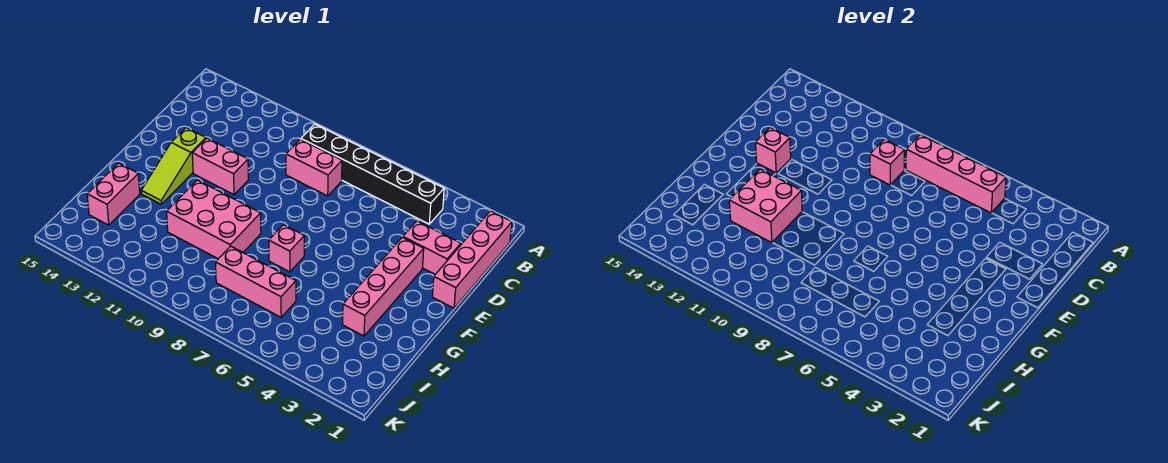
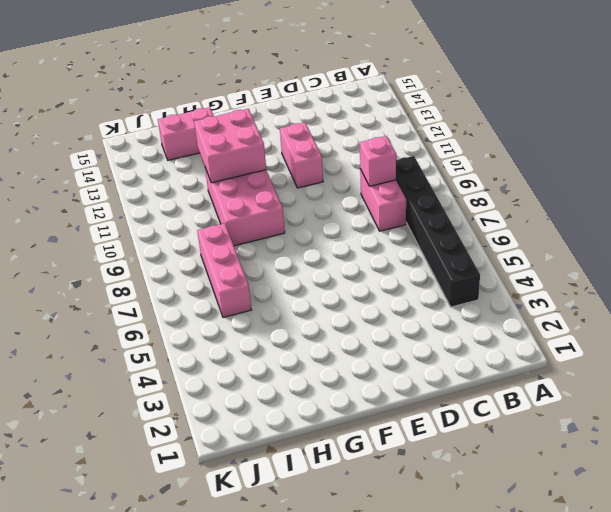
none -> pink brick B1:E1 level 1
none -> pink brick D2:D3 level 1
none -> pink brick E3:H3 level 1

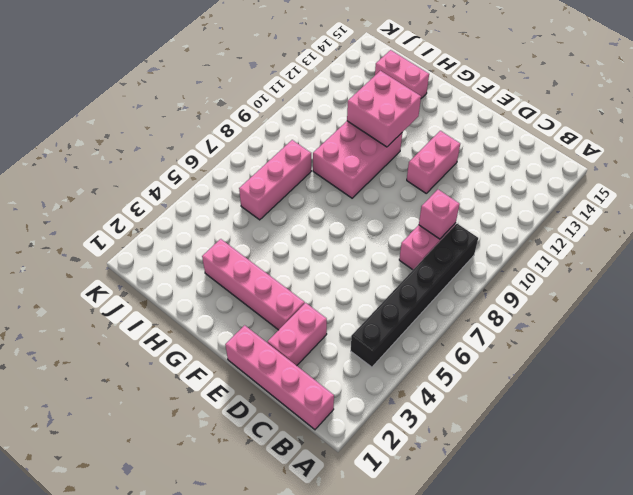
none -> lime slope E13:G13 level 1 top E
none -> pink brick G7 level 1
none -> pink brick B5:B8 level 2

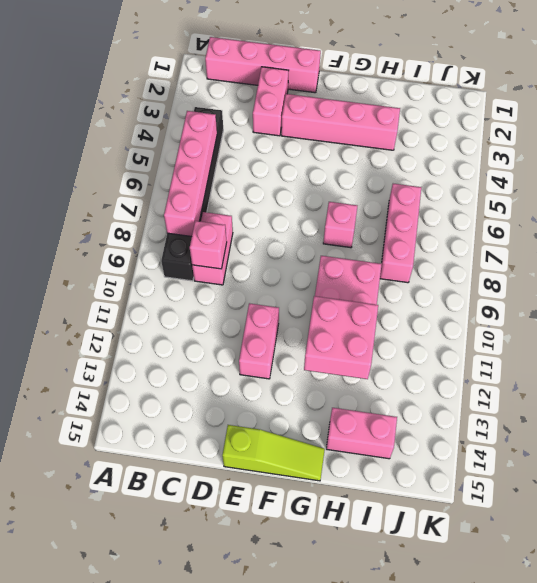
lime slope E15:G15 level 1 top E -> lime slope E13:G13 level 1 top E
none -> pink brick E13 level 2

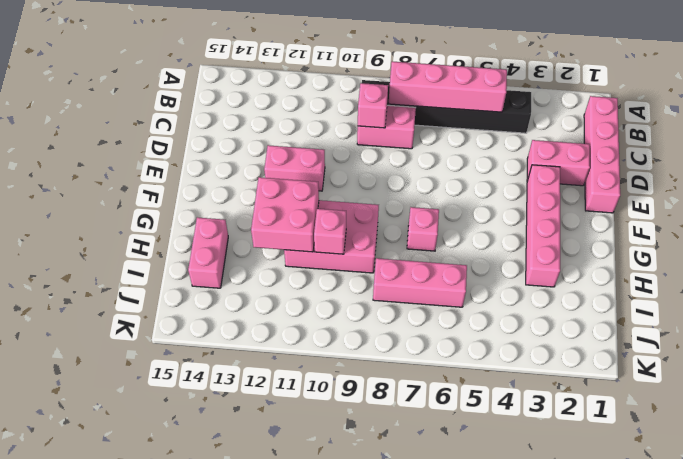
pink brick H10 level 2 -> pink brick E13 level 2
none -> lime slope E13:G13 level 1 top E

